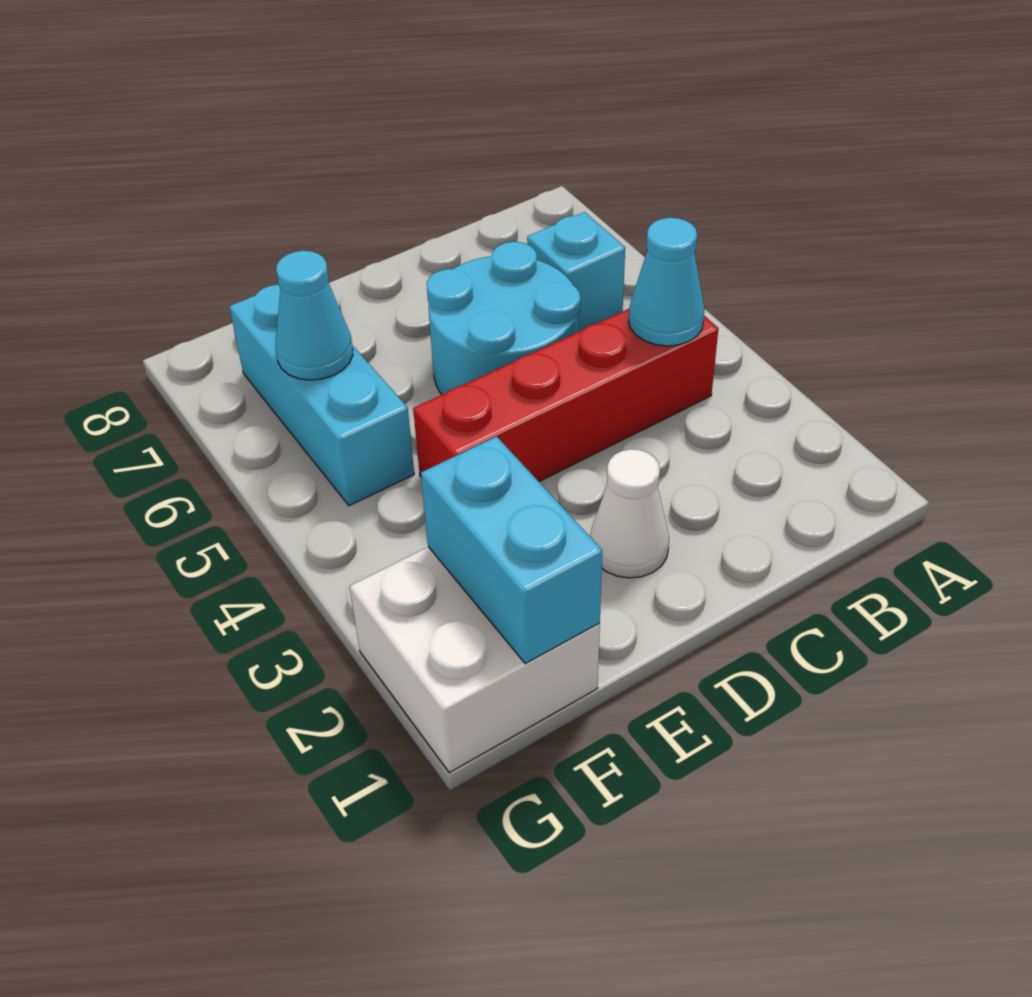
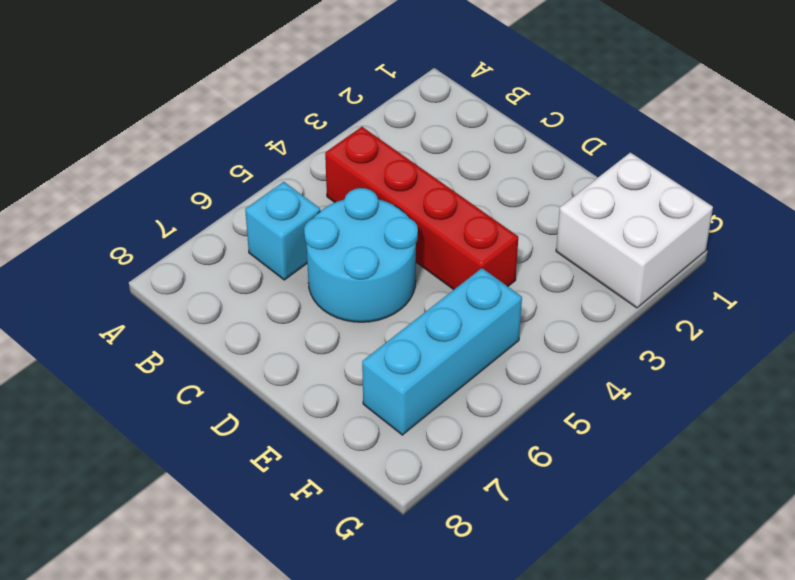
none -> white cone D2 level 1
none -> cyan cone B4 level 2

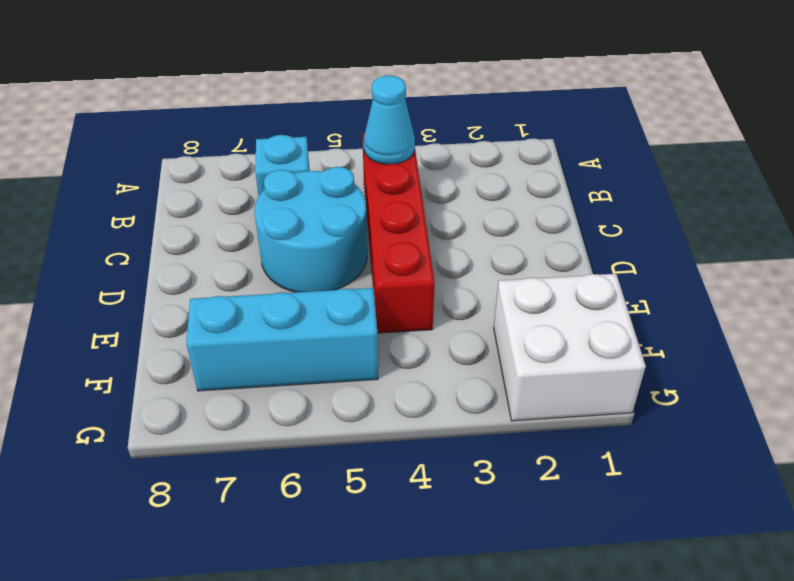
none -> white cone D2 level 1
none -> cyan brick F1:F2 level 2

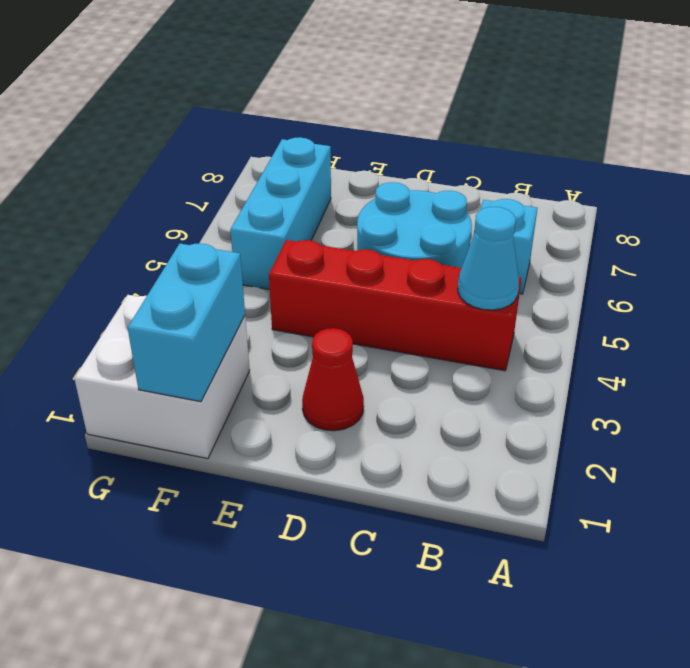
red cone D2 level 1 -> white cone D2 level 1
none -> cyan cone F6 level 2

